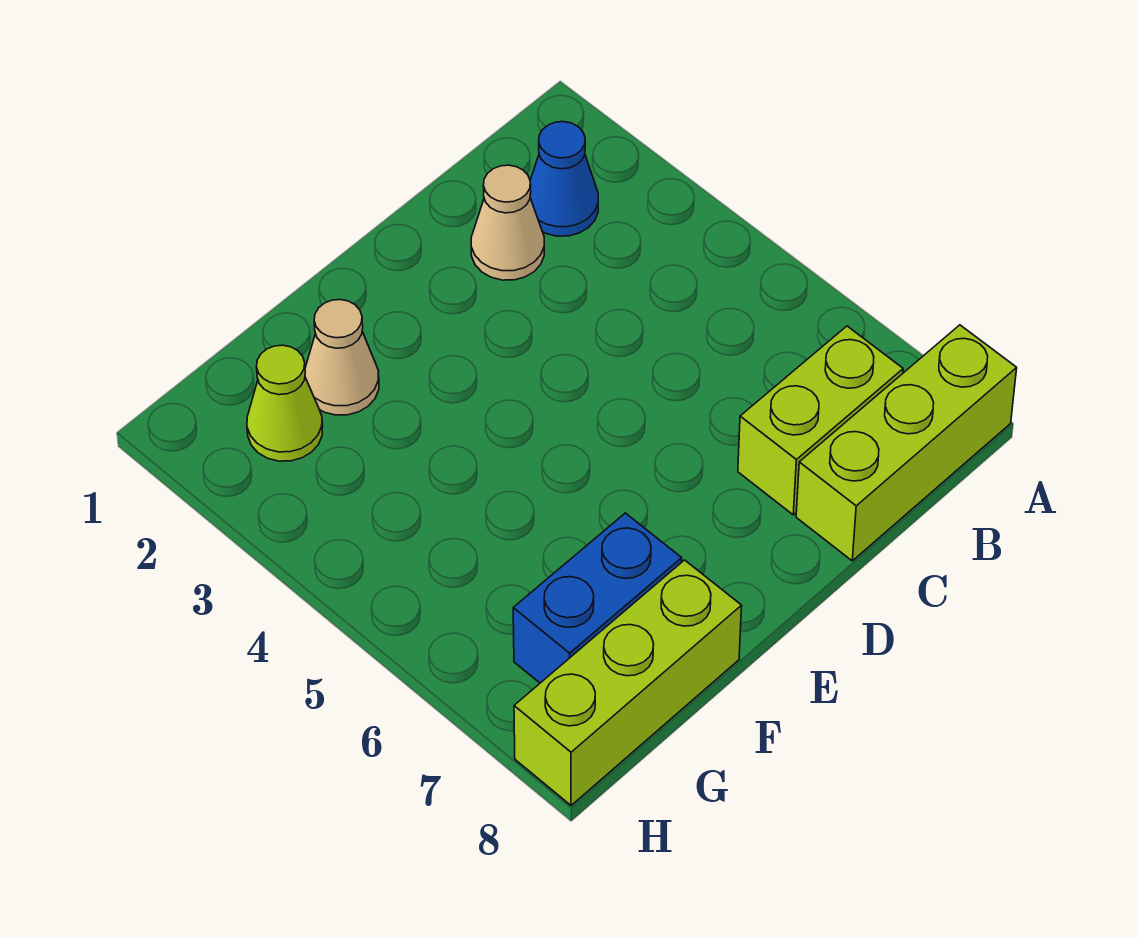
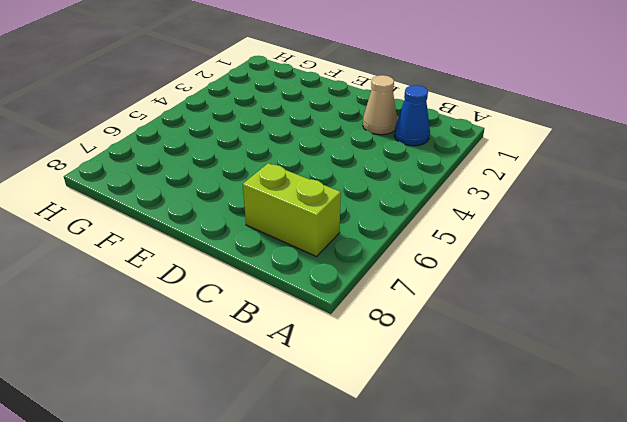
none -> lime brick A8:C8 level 1
none -> tan cone F2 level 1

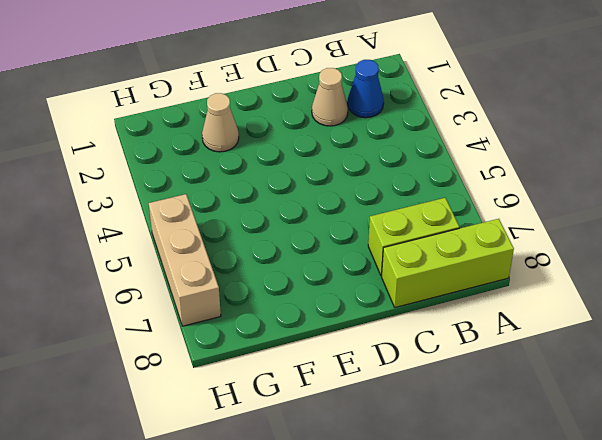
tan brick H5:H7 level 1 -> none
none -> blue brick F7:G7 level 1
none -> lime brick F8:H8 level 1

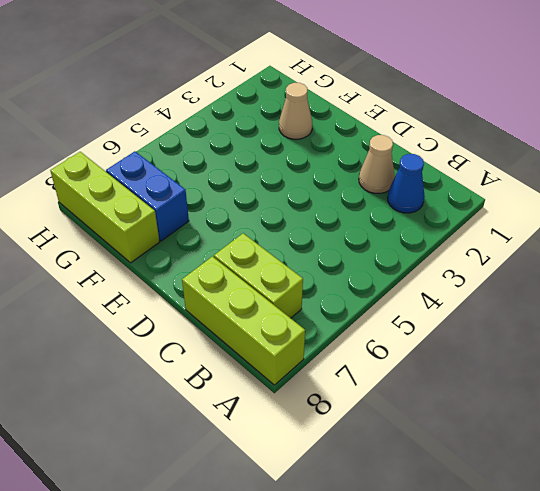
none -> lime cone G2 level 1

